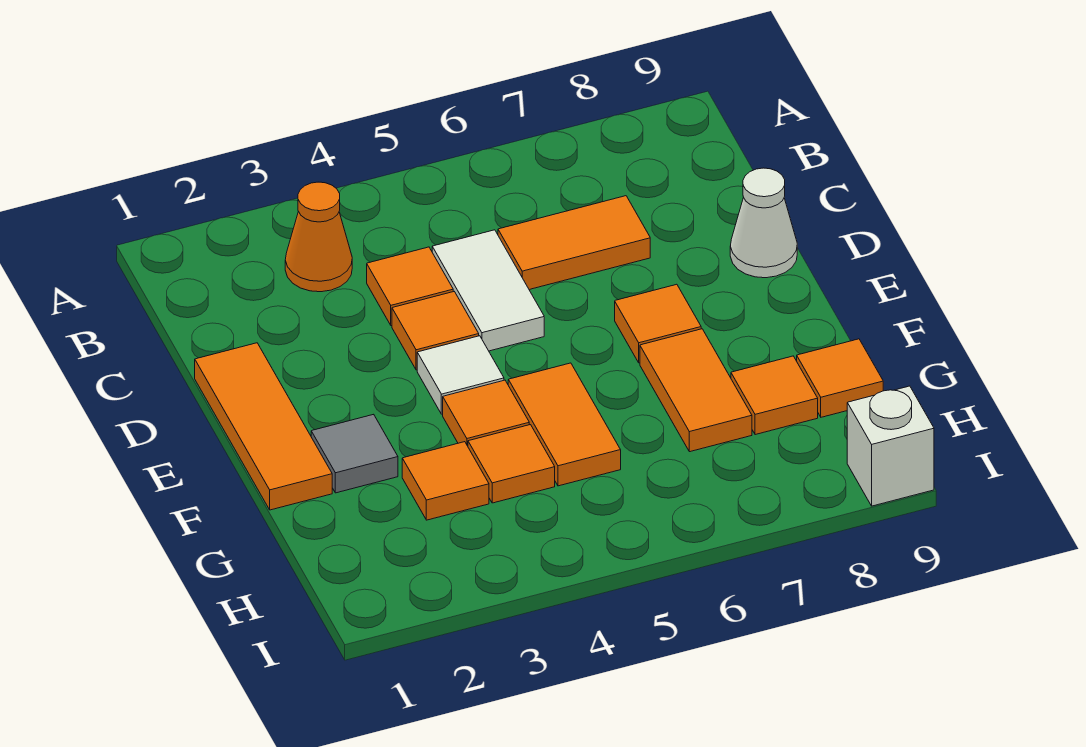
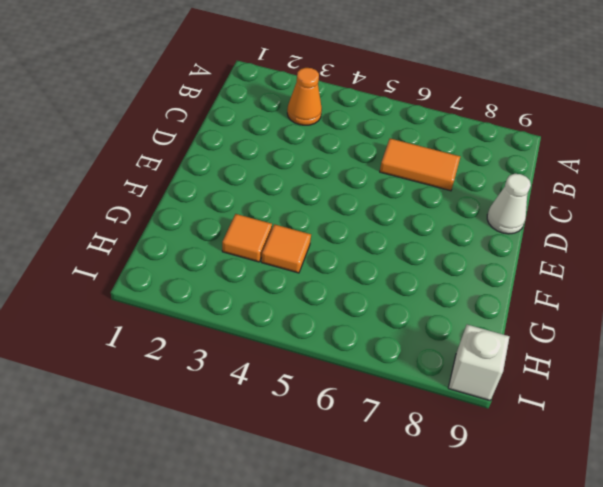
none -> orange tile C4 level 1
none -> white tile C5:D5 level 1
none -> orange tile D1:F1 level 1

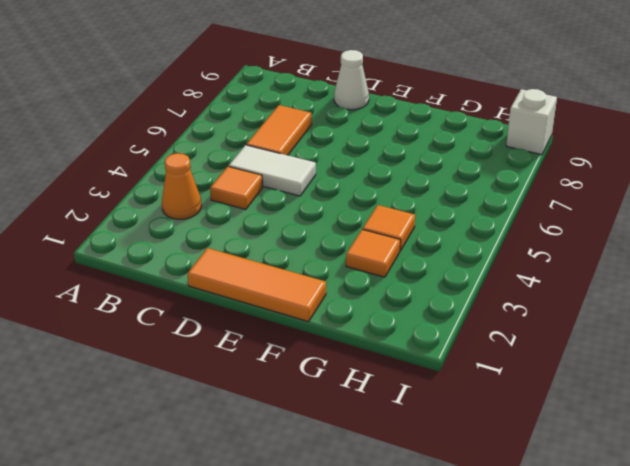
none -> orange tile D4 level 1
none -> white tile E4 level 1
none -> orange tile E7 level 1

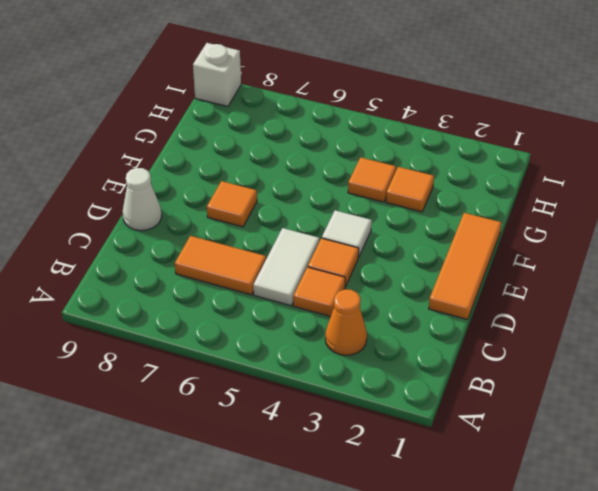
none -> grey tile F2 level 1
none -> orange tile F4 level 1
none -> orange tile F5:G5 level 1

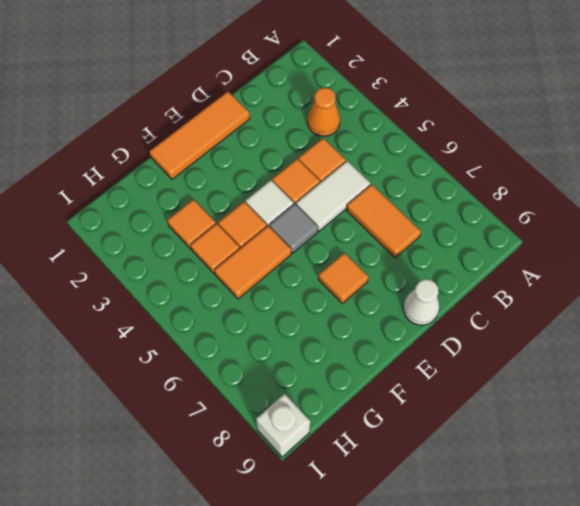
grey tile E5 level 1 -> grey tile F2 level 1
none -> orange tile F7:G7 level 1
none -> orange tile G8 level 1
none -> orange tile G9 level 1

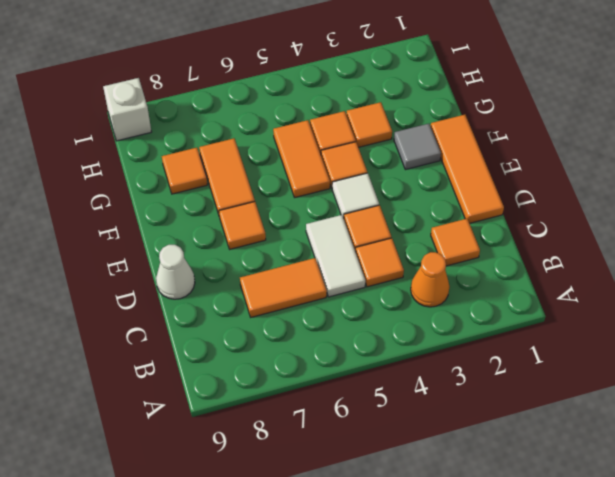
orange tile C2 level 1 -> orange tile G9 level 1

